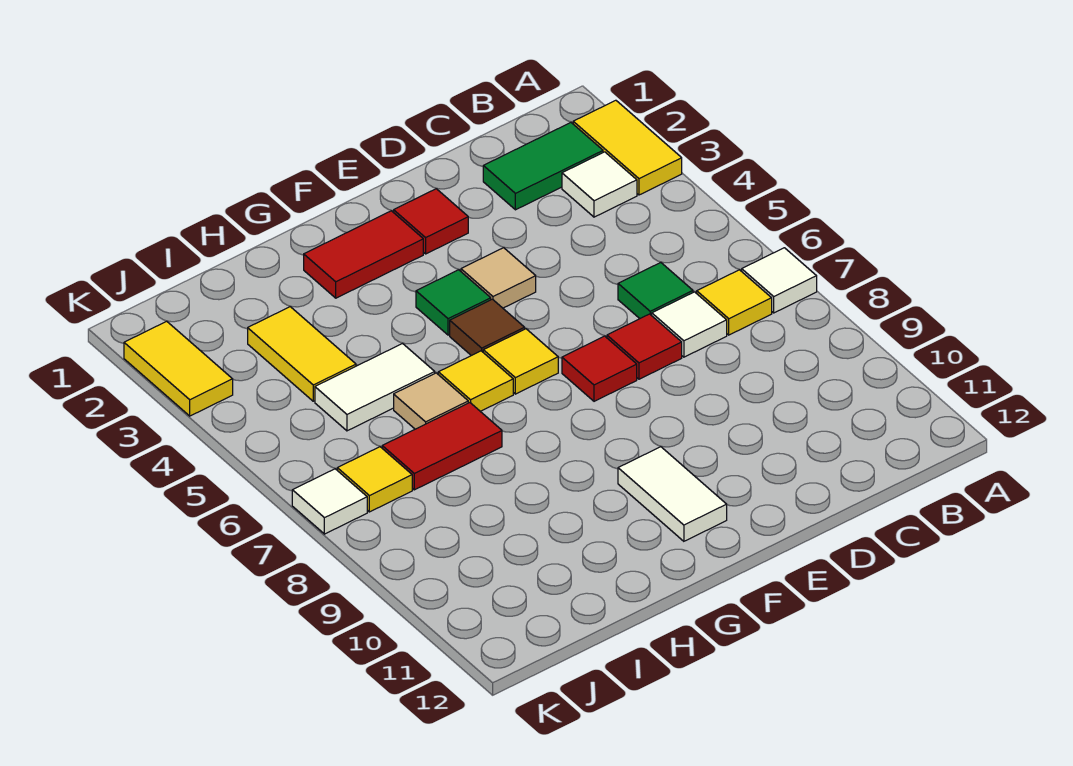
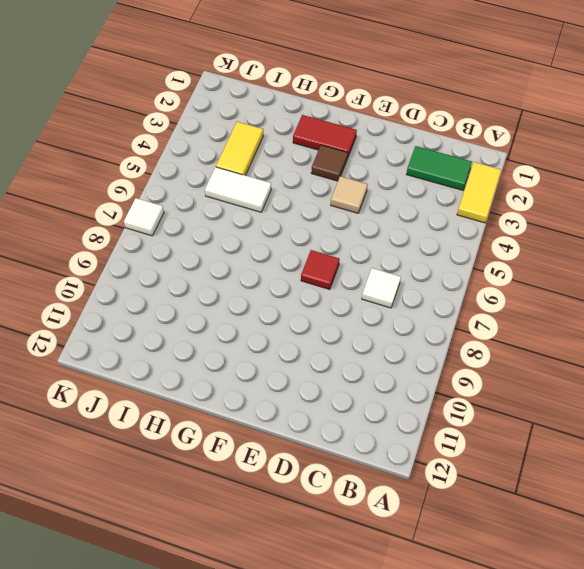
brown tile F3 level 1 -> brown tile F5 level 1
none -> white tile A7 level 1
none -> white tile B3 level 1
none -> yellow tile B7 level 1

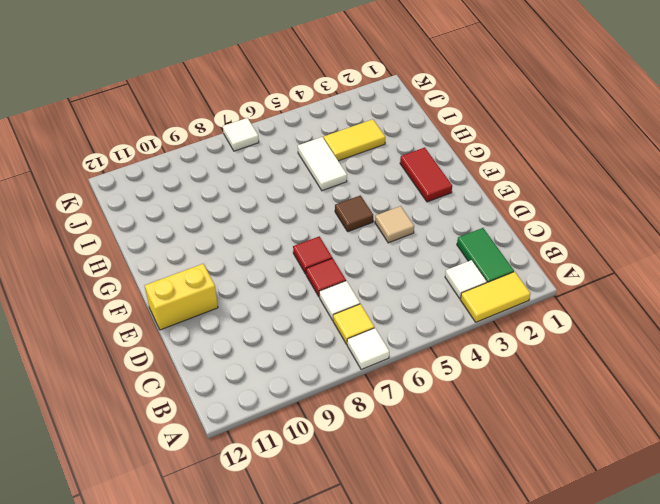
yellow brick E11:E12 level 1 -> none
none -> green tile C6 level 1
none -> red tile E2 level 1
none -> green tile F4 level 1

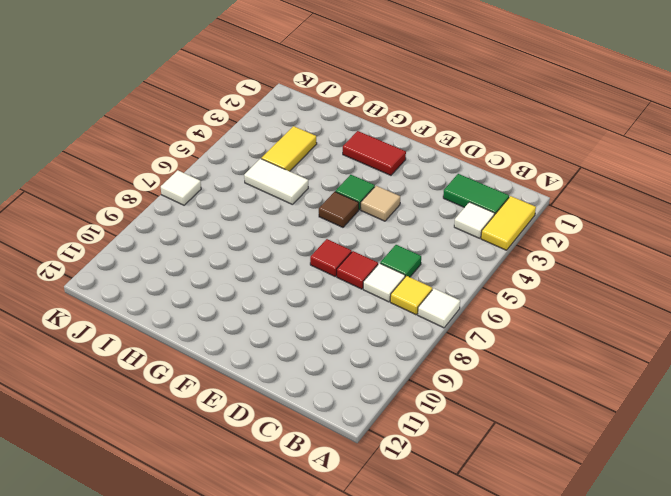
none -> red tile E2 level 1
none -> yellow tile F6 level 1
none -> white tile F10:F11 level 1

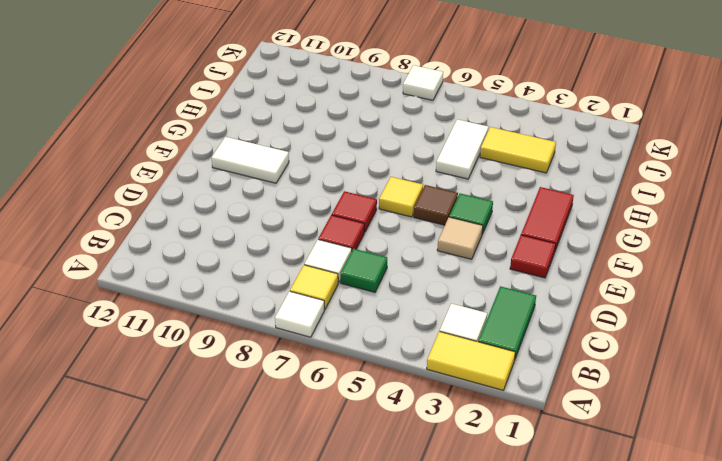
none -> yellow tile G6 level 1
none -> tan tile H6 level 1
none -> red tile H7:I7 level 1

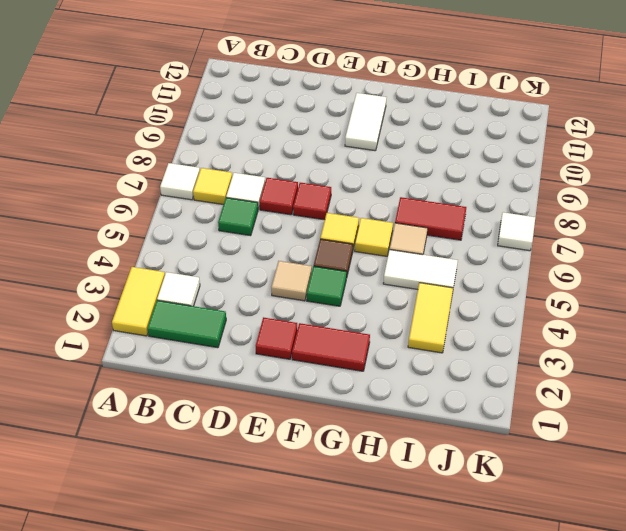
none -> yellow tile J7 level 1
none -> yellow tile K2:K3 level 1

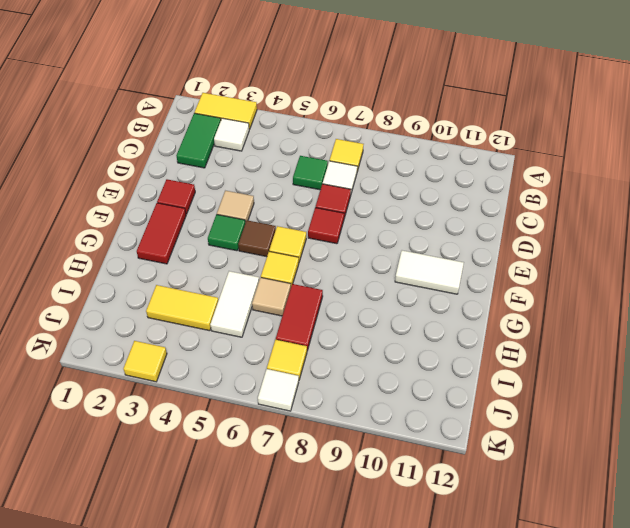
yellow tile K3 level 1 -> yellow tile K2:K3 level 1
none -> white tile A7 level 1

